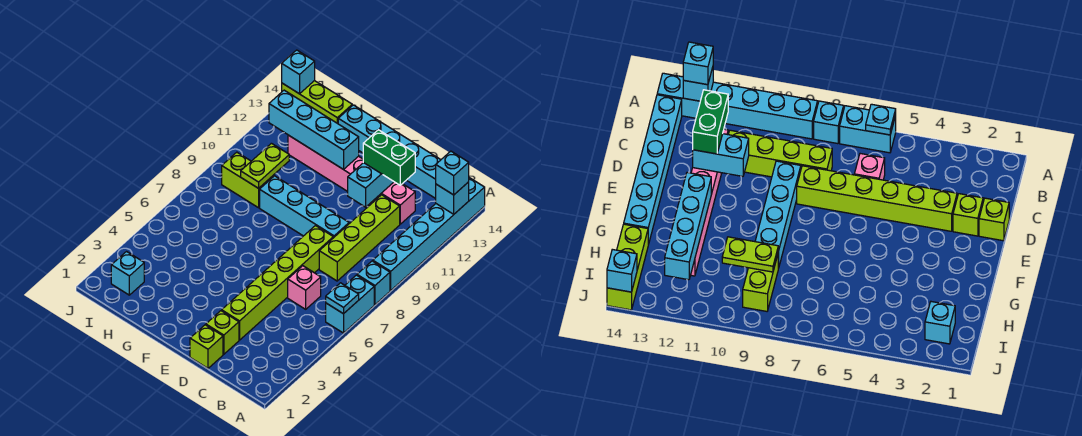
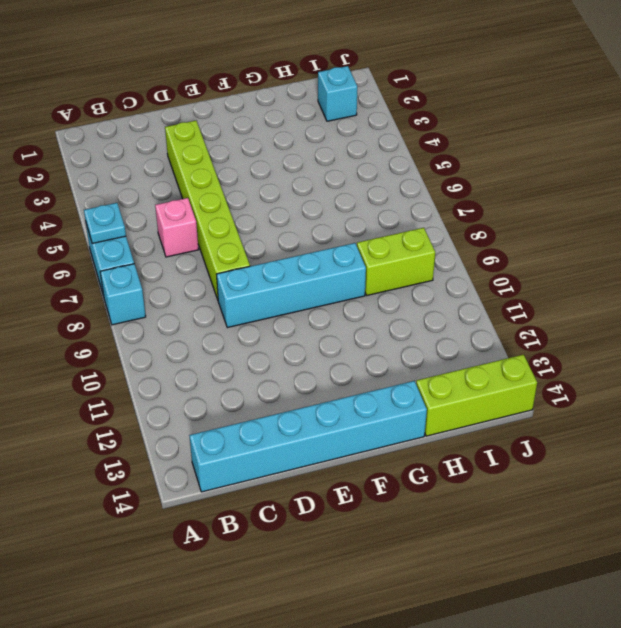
none -> cyan brick A9:A14 level 1
none -> lime brick C8:C11 level 1
none -> pink brick C12:H12 level 1

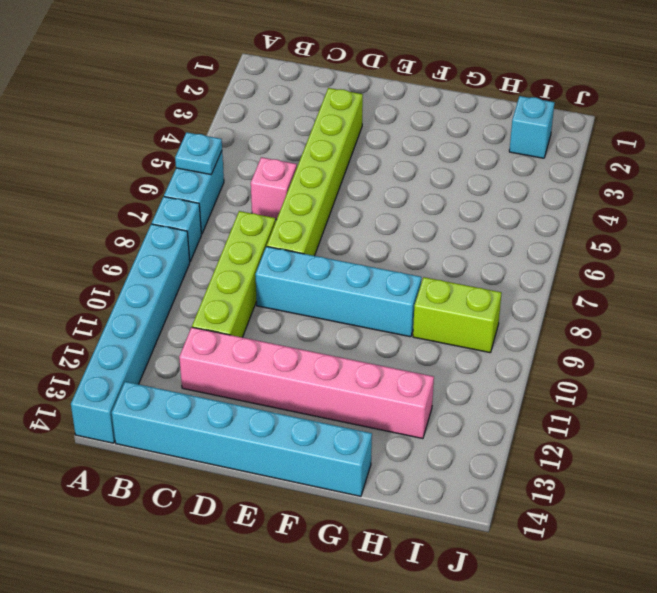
none -> lime brick D1 level 1
none -> lime brick D2 level 1
none -> lime brick H14:J14 level 1

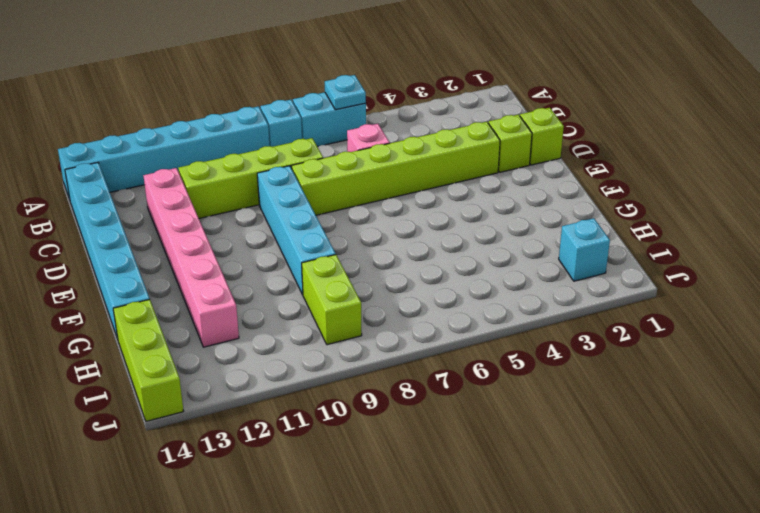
none -> cyan brick A13 level 2
none -> cyan brick D11:D12 level 2
none -> cyan brick F12:I12 level 2

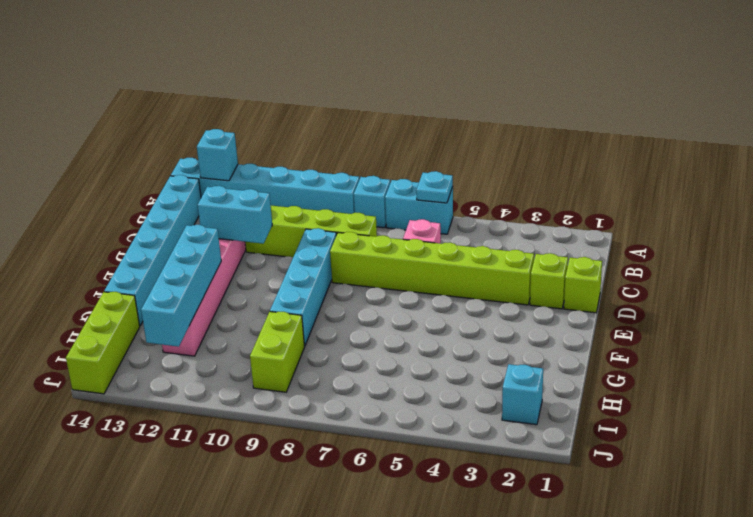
none -> lime plate H9:H10 level 2
none -> cyan brick J14 level 2
none -> cyan brick A13 level 3

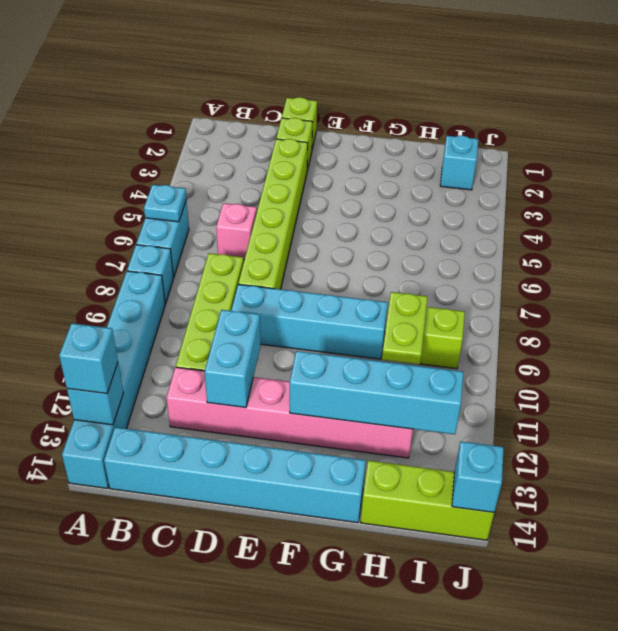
none -> green brick C12:D12 level 3

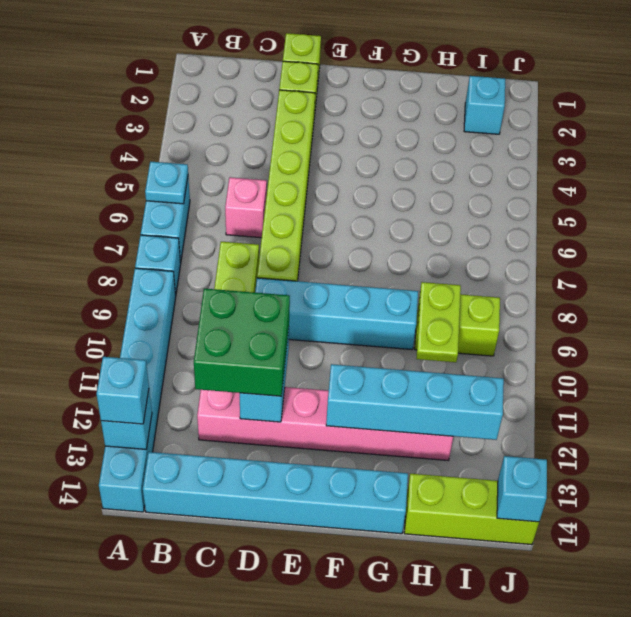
green brick C11:D12 level 3 -> green brick C12:D12 level 3

